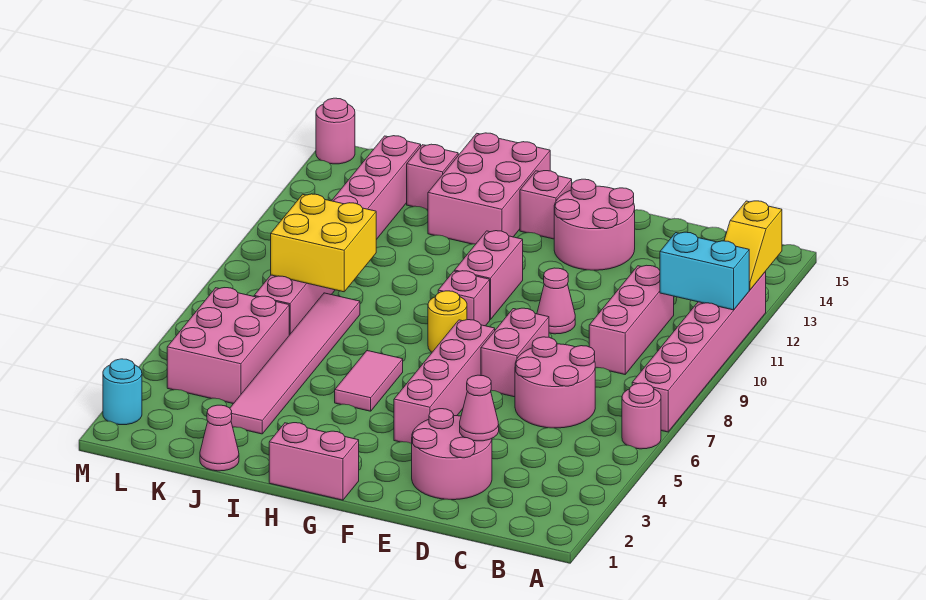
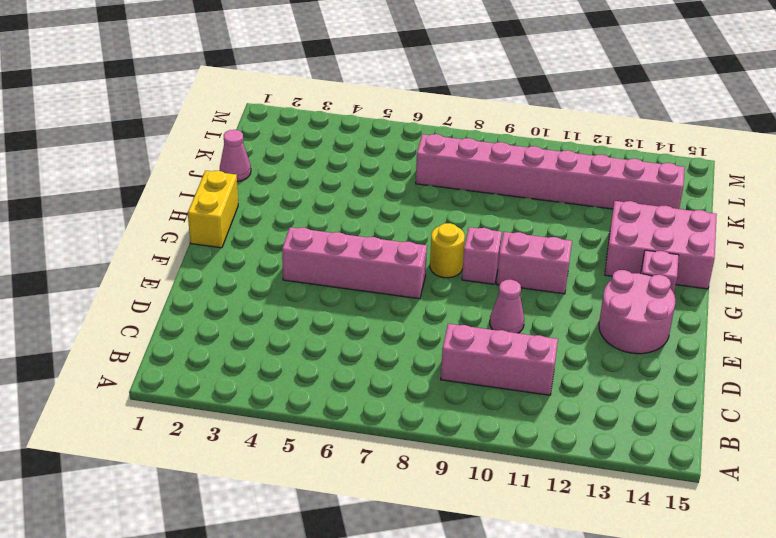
yellow brick G1:H1 level 1 -> pink brick G1:H1 level 1
none -> pink round brick A6 level 1
none -> pink brick A7:A12 level 1
none -> pink round brick C6:D7 level 1

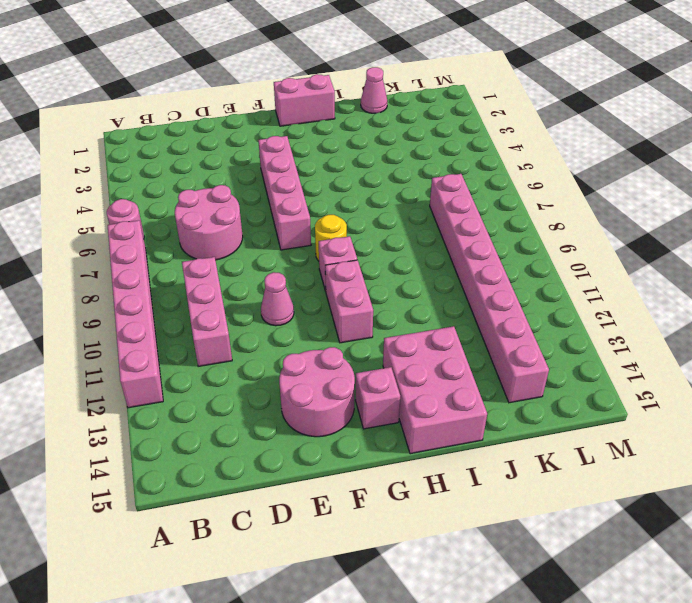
none -> pink round brick D2:E3 level 1
none -> pink brick E7:E8 level 1
none -> pink tile H5:H6 level 1

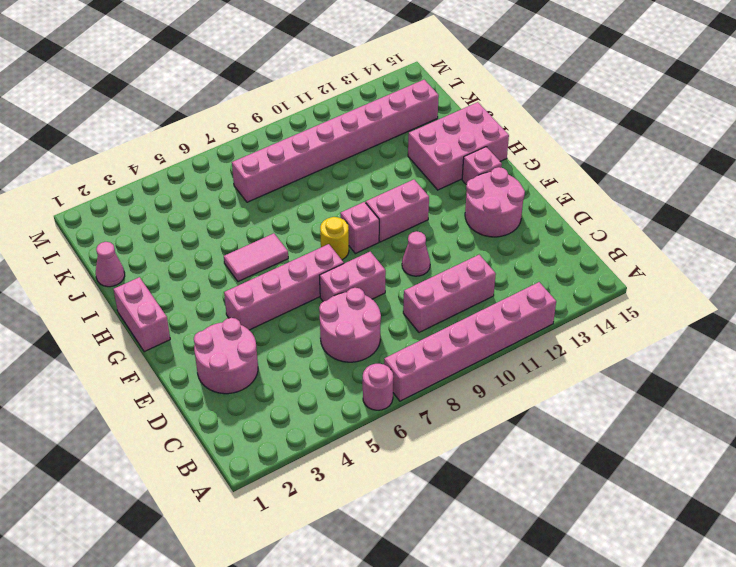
none -> pink tile J3:J8 level 1
none -> pink brick J14 level 1
none -> pink brick K4:L6 level 1

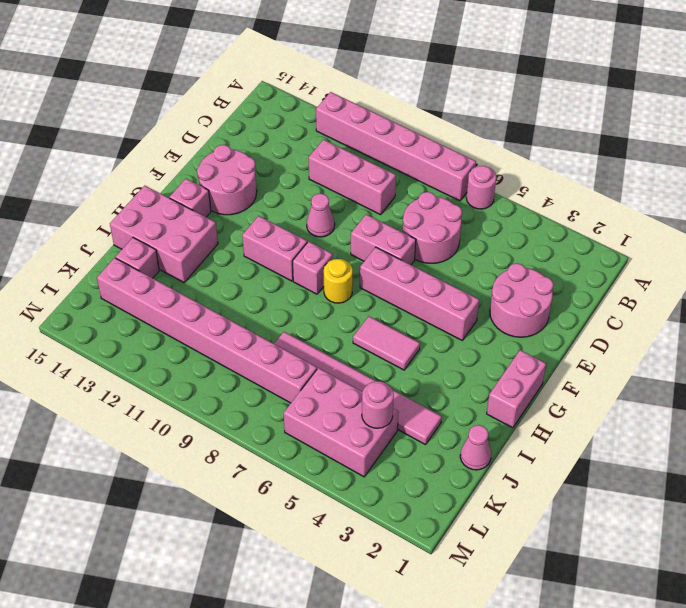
pink round brick K4 level 2 -> pink round brick M15 level 1
none -> cyan round brick M2 level 1
none -> cyan brick A11:B11 level 2
none -> yellow slope A12:A13 level 2 top 13

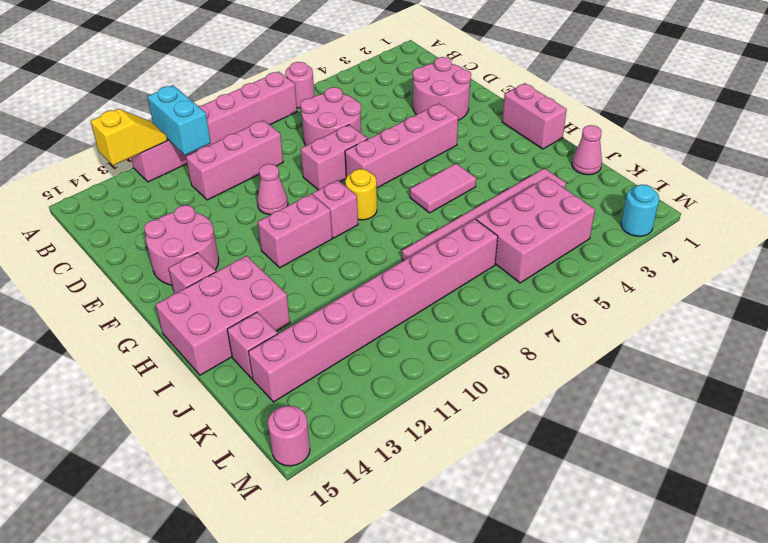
none -> pink cone D3 level 2
none -> yellow brick J8:K9 level 2

